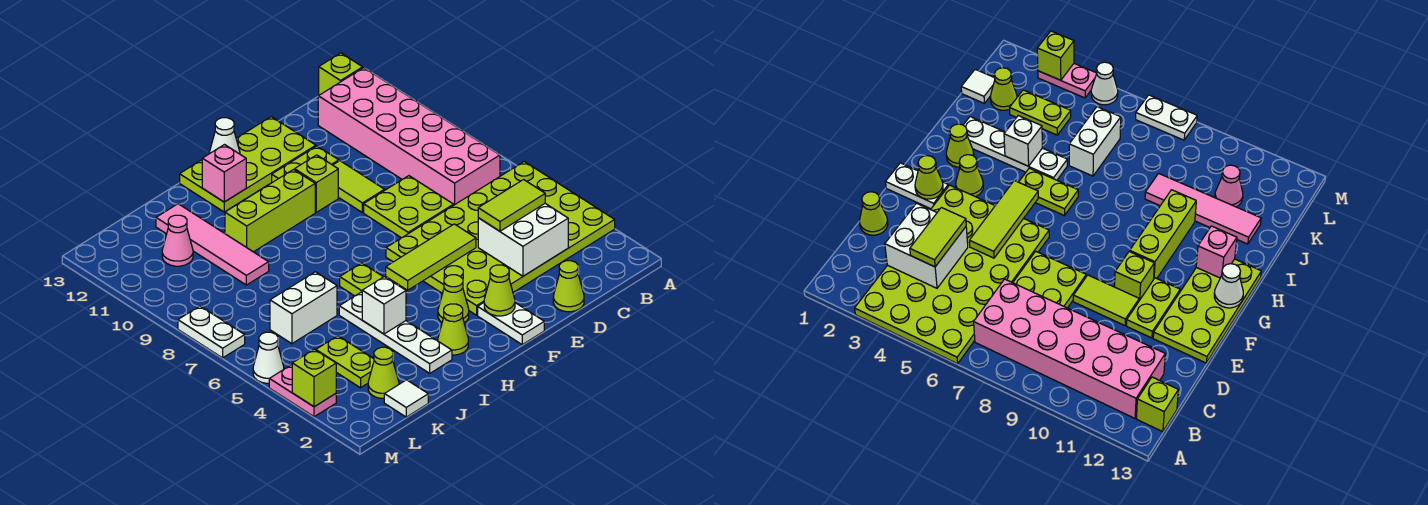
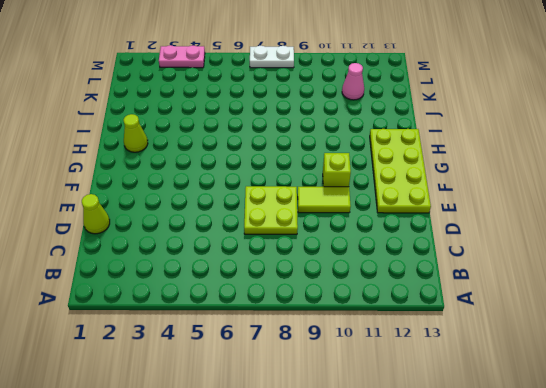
none -> lime plate A3:F6 level 1
none -> pink brick B7:C12 level 1
none -> lime brick B13 level 1
none -> lime plate E11:F11 level 1

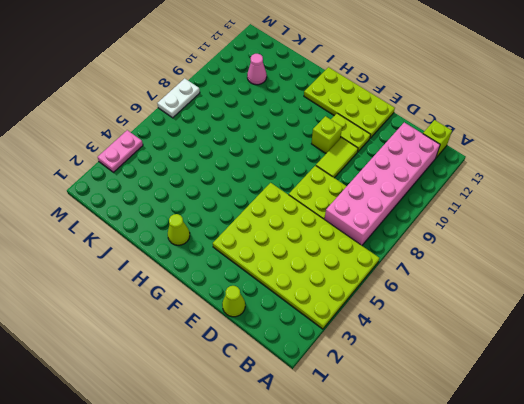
none -> white plate F1:F2 level 1
none -> lime cone G3 level 1
none -> lime brick G10:I10 level 1
none -> lime plate H5:H6 level 1

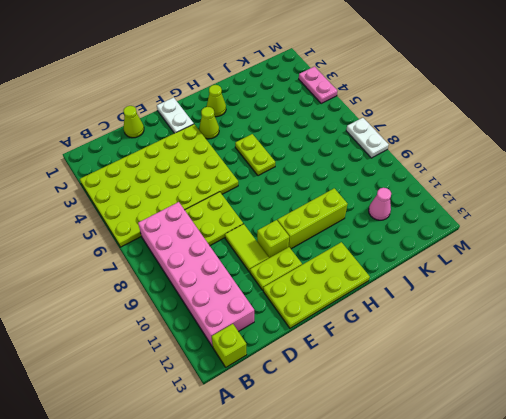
none -> white plate I2:I5 level 1
none -> white brick J6:K6 level 1
none -> pink tile J9:J12 level 1
none -> white tile K1 level 1

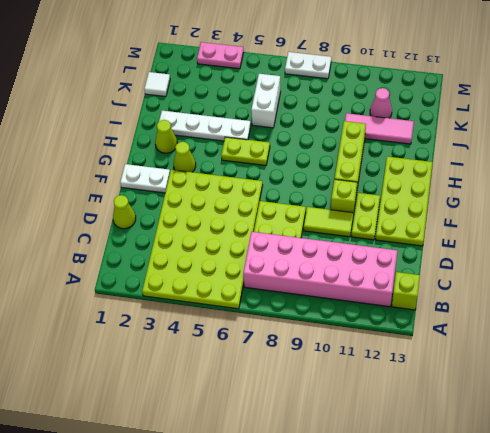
pink tile J10:J12 level 1 -> pink tile J9:J12 level 1
none -> lime cone K2 level 1
none -> lime plate K3:K4 level 1
none -> white cone M5 level 1
none -> white brick C3:D4 level 2

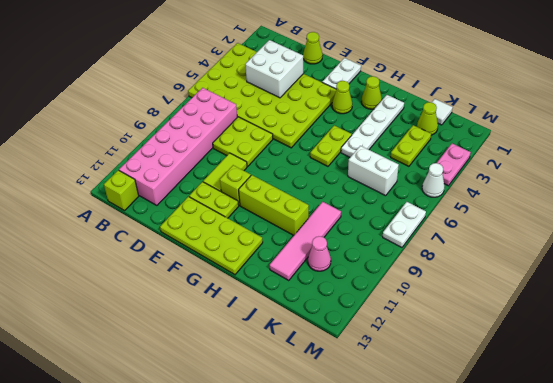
none -> lime tile E5:G5 level 2
none -> lime cone F2 level 2
none -> white cone G13 level 2
none -> pink brick H12 level 2

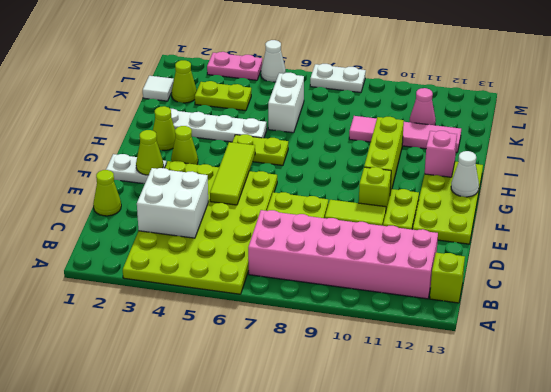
none -> white brick I4 level 2
none -> lime brick M3 level 2
none -> lime tile C4:D4 level 3

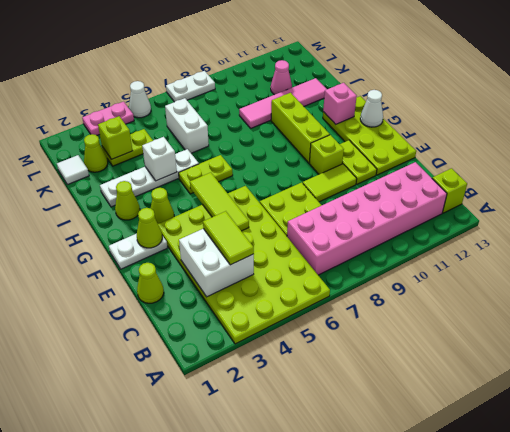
lime brick K3 level 2 -> lime brick M3 level 2

